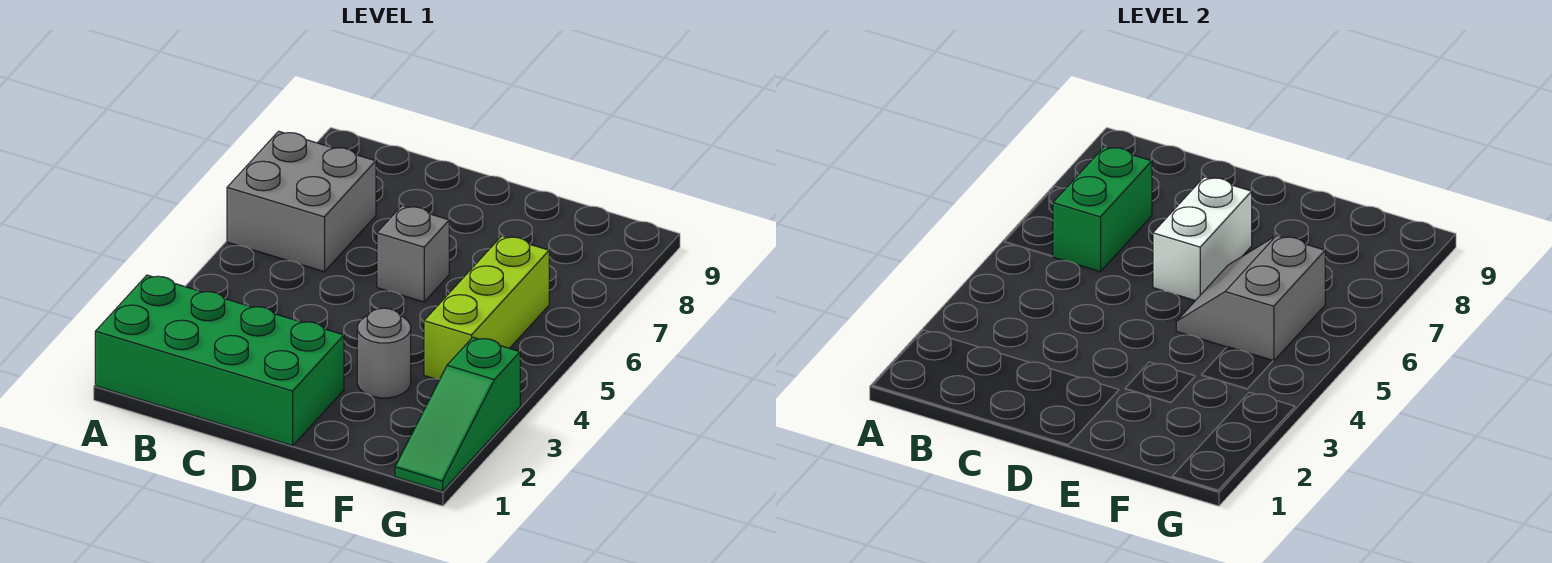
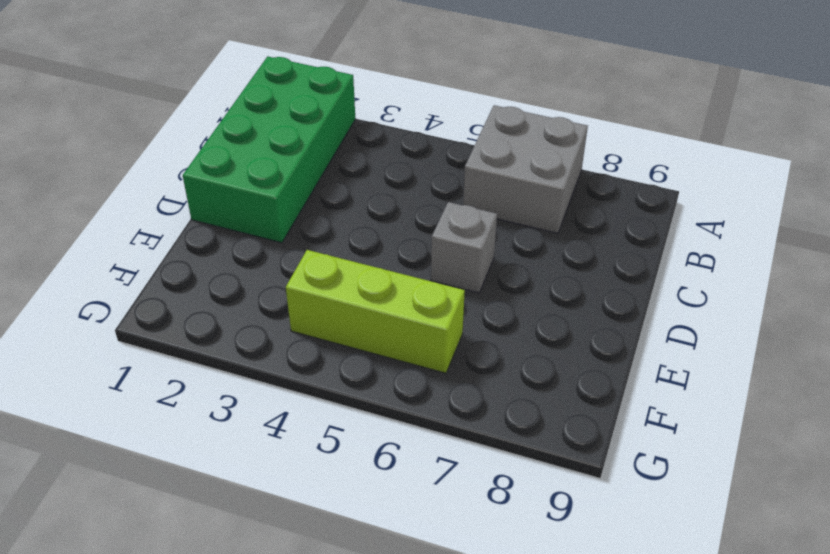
none -> grey round brick E3 level 1
none -> green slope G1:G3 level 1 top 3

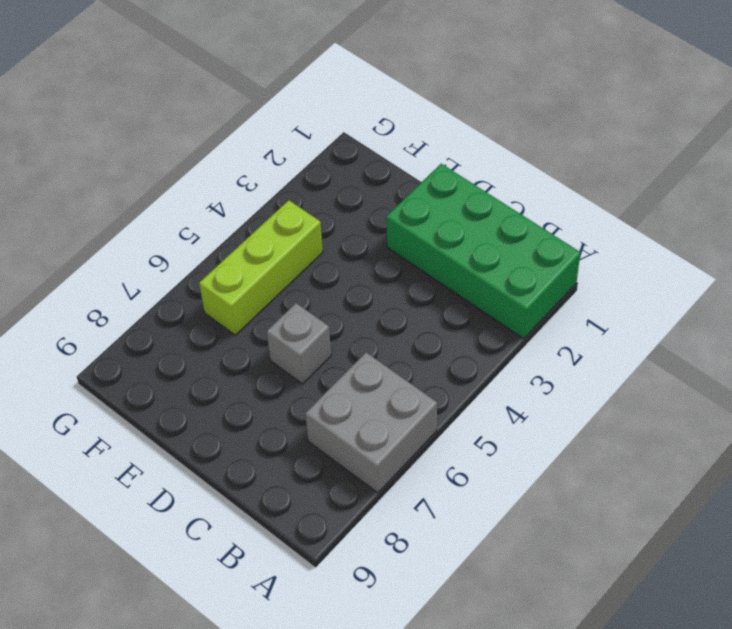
none -> grey round brick E3 level 1
none -> green slope G1:G3 level 1 top 3

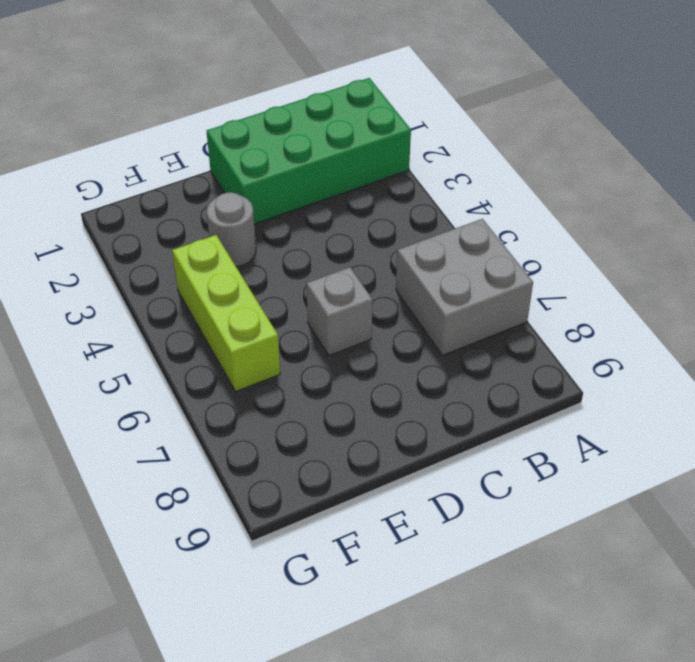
none -> green slope G1:G3 level 1 top 3
none -> green brick B6:B7 level 2

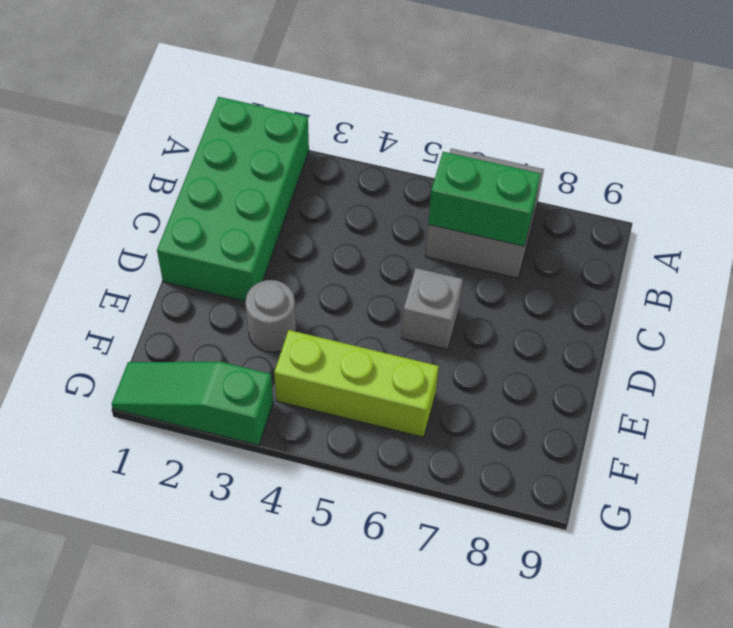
none -> white brick D6:D7 level 2
none -> grey slope E5:F6 level 2 top F

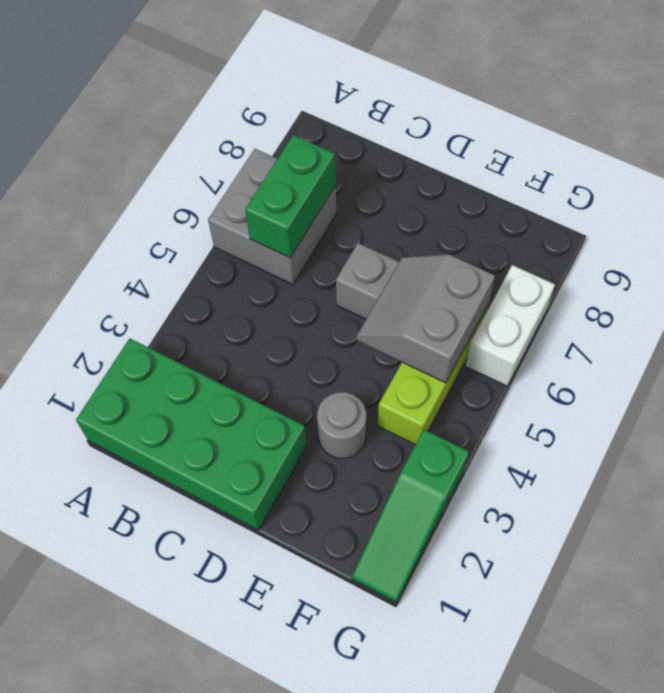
white brick G6:G7 level 1 -> white brick D6:D7 level 2

